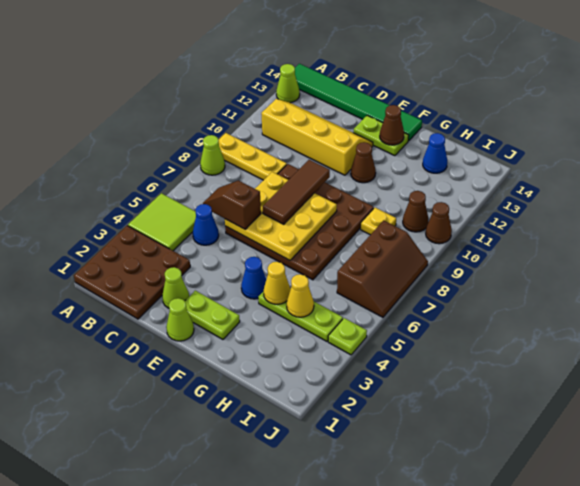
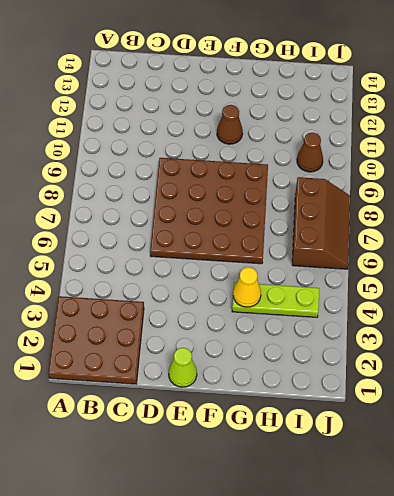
none -> lime tile A4:B5 level 1
none -> lime cone A8 level 1
none -> yellow plate A9:C9 level 1

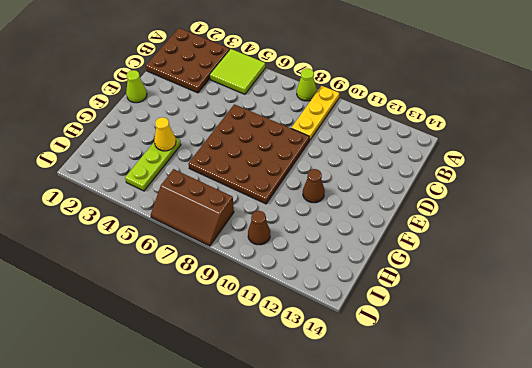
none -> lime cone A13 level 1
none -> green tile A14:F14 level 1
none -> yellow slope B11:E12 level 1 top 11

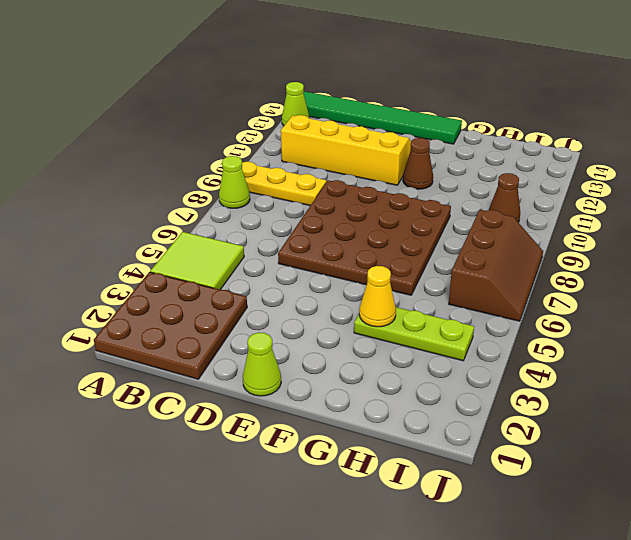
none -> blue cone C5 level 1
none -> lime cone D2 level 1
none -> lime plate E2:F2 level 1

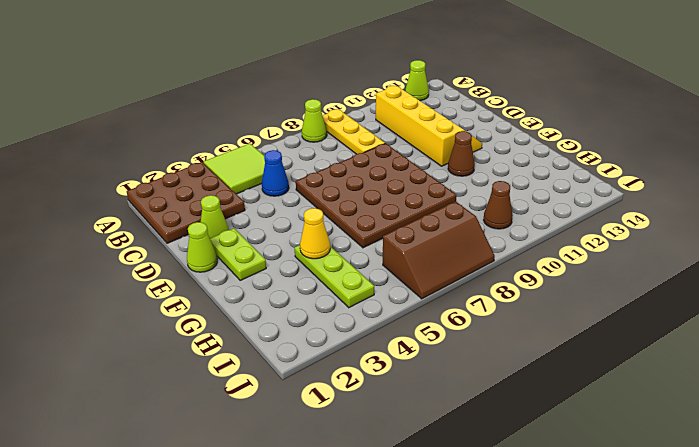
none -> green tile A14:F14 level 1
none -> lime plate E13:F13 level 1
none -> blue cone F4 level 1

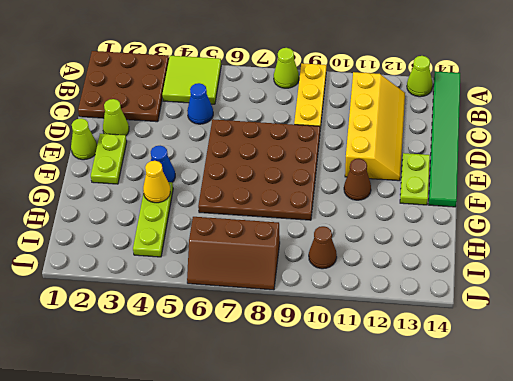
none -> yellow plate H9 level 1
none -> blue cone H13 level 1
none -> lime plate J4 level 1

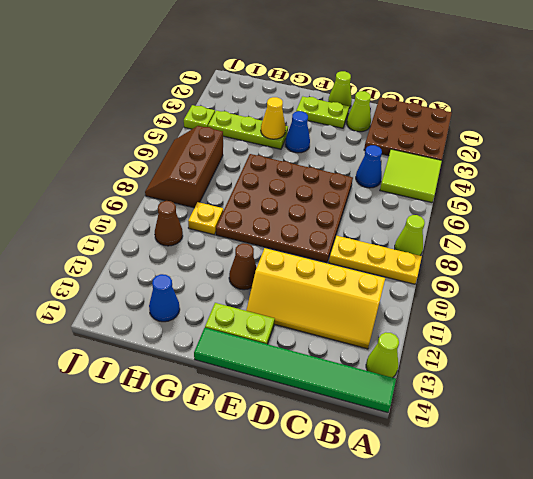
none -> brown cone J10 level 1
none -> yellow plate D6:F8 level 2
none -> brown cone F13 level 2

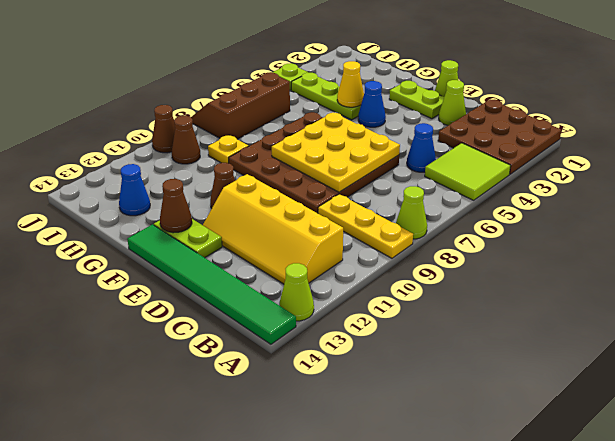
none -> yellow cone H4 level 2
none -> brown slope C6:D6 level 3 top D
none -> brown tile E7:E9 level 3

